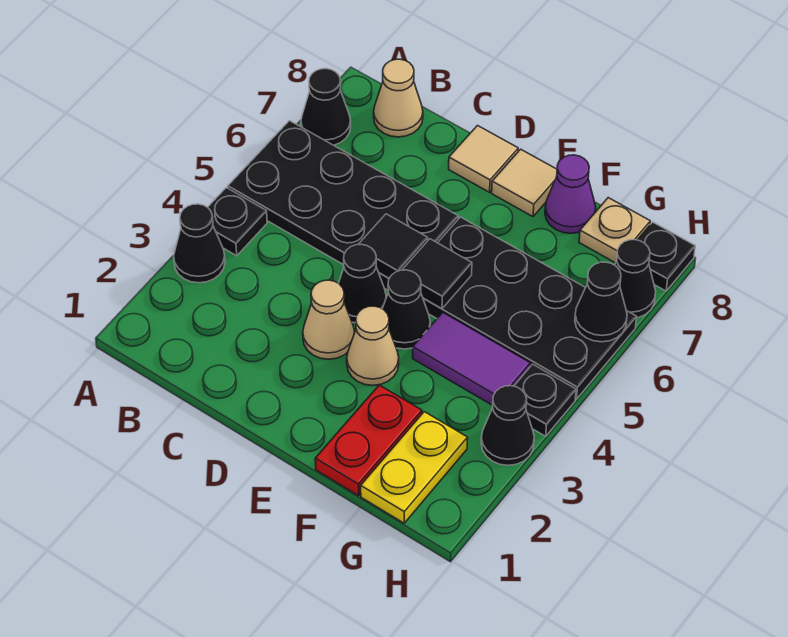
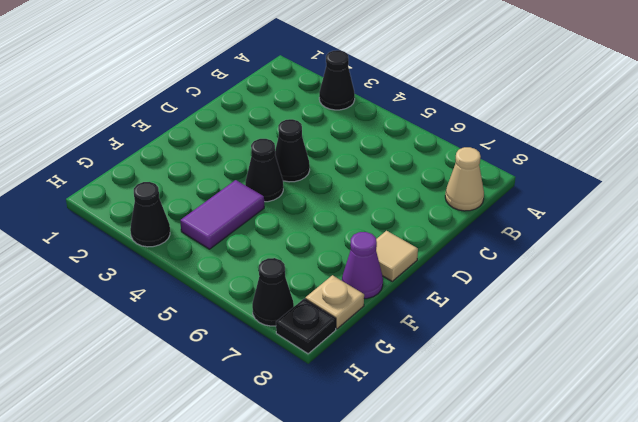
none -> black plate A4 level 1
none -> black plate A5:D6 level 1
none -> black cone A7 level 1

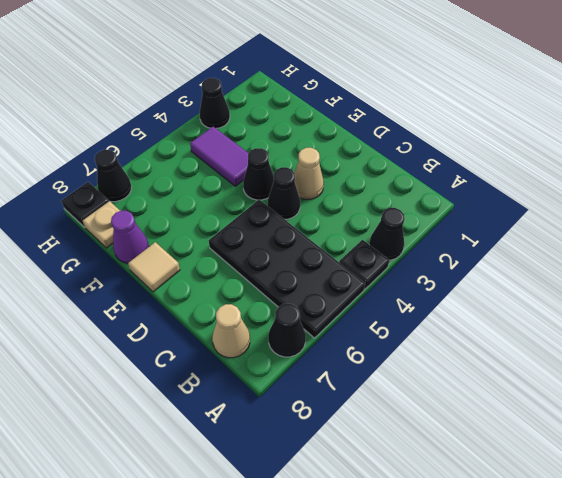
none -> tan tile D8 level 1
none -> tan cone E3 level 1
none -> black plate E5:H6 level 1

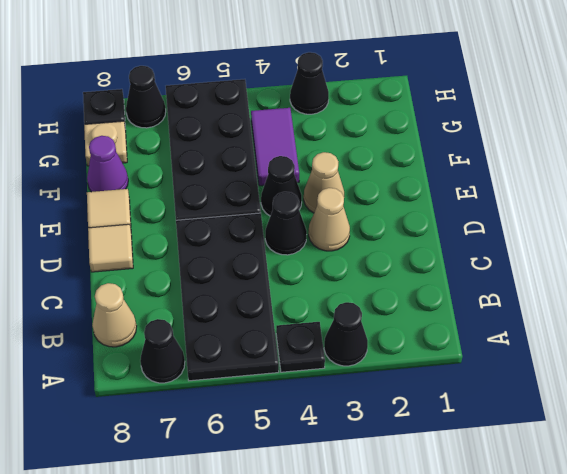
none -> red plate F1:F2 level 1
none -> yellow plate G1:G2 level 1
none -> black plate H4 level 1

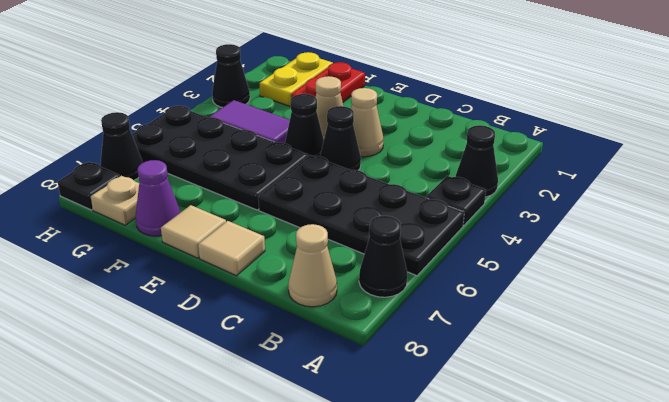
none -> black plate H4 level 1
none -> black tile D5 level 2
none -> black tile E5 level 2

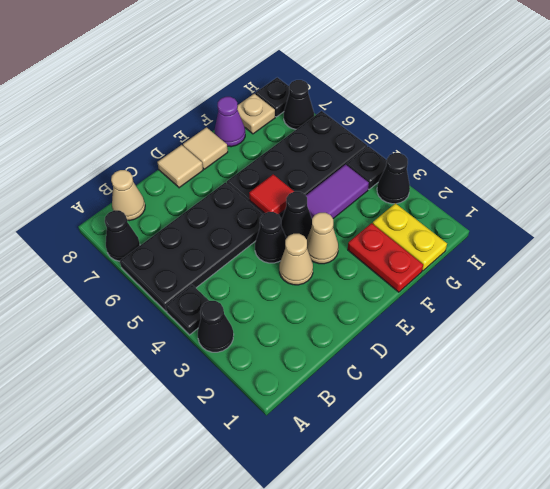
red tile E5 level 2 -> black tile E5 level 2
none -> black tile D5 level 2
none -> black cone H6 level 2

